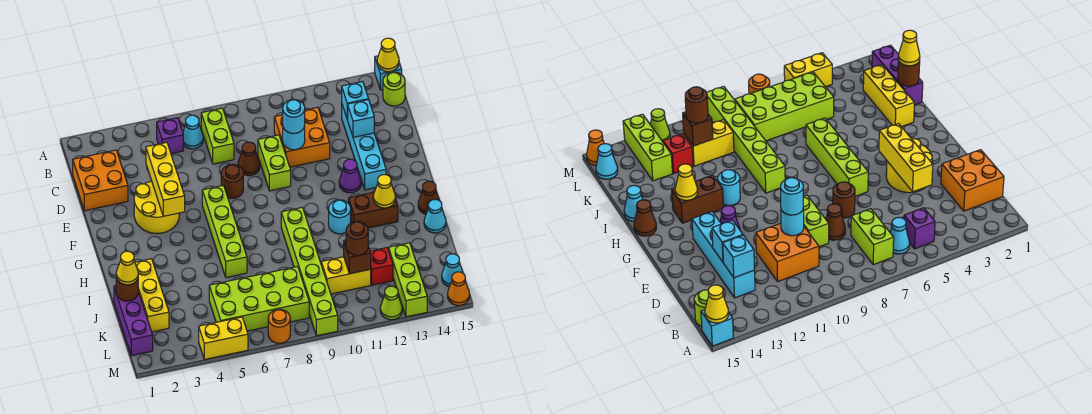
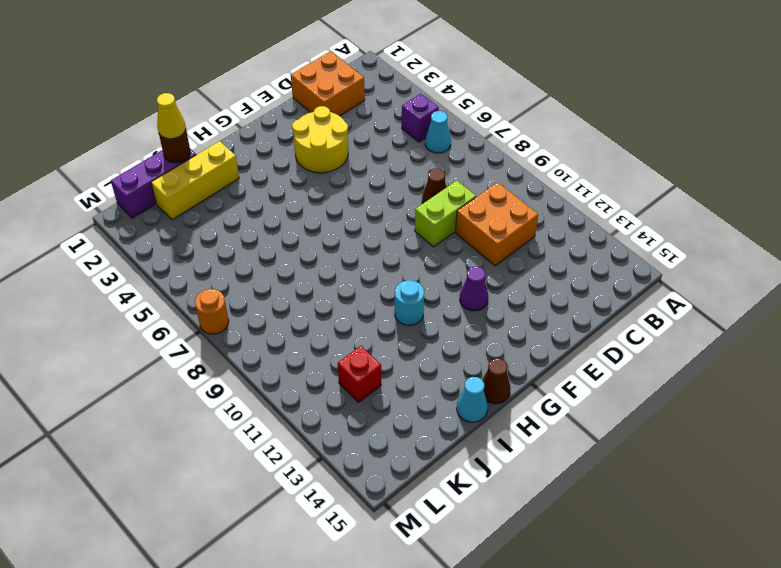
none -> cyan brick A15 level 1
none -> lime brick B7:C7 level 1
none -> lime round brick B15 level 1
none -> cyan brick C13:F13 level 1

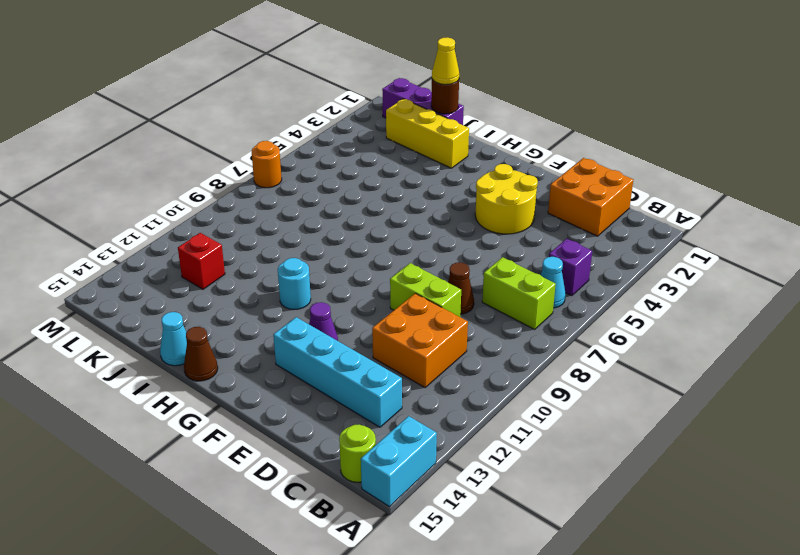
cyan brick A14:A15 level 1 -> cyan brick A15 level 1
none -> brown round brick E7 level 1
none -> lime brick F6:I6 level 1
none -> lime brick H9:M9 level 1
none -> brown brick H12:H13 level 1

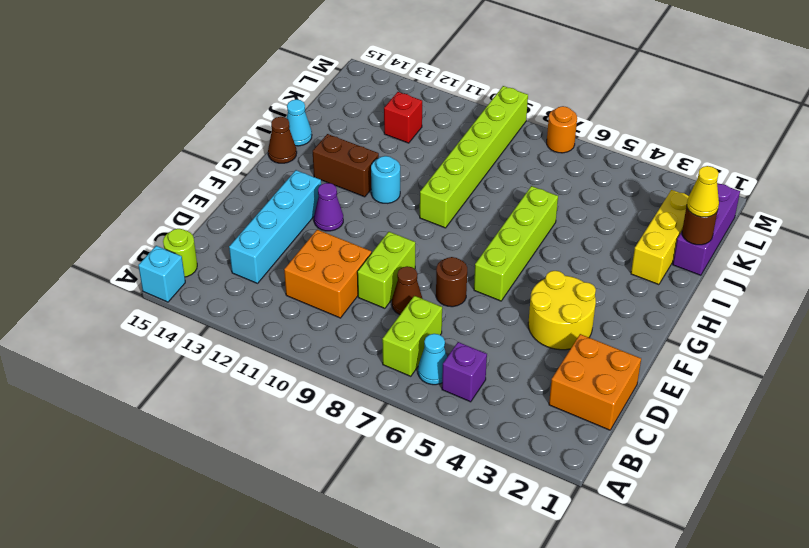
none -> lime brick K5:L8 level 1
none -> yellow brick K10:K11 level 1
none -> lime brick K13:M13 level 1
none -> cyan cone L15 level 1

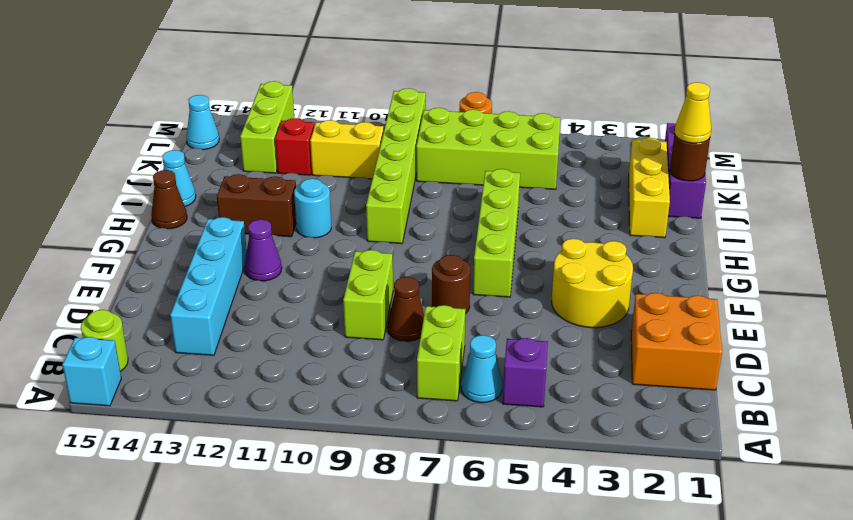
none -> orange brick C10:D11 level 1
none -> yellow brick M4:M5 level 1
none -> lime cone M12 level 1
none -> orange cone M15 level 1

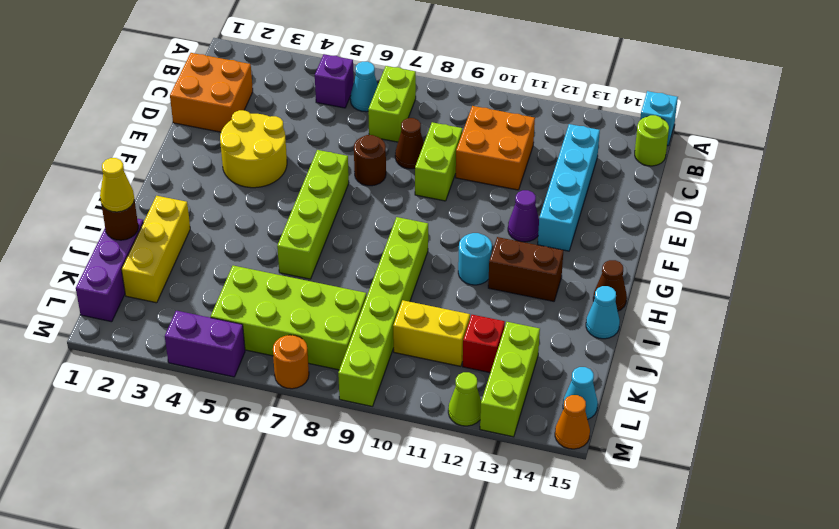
purple brick M4:M5 level 1 -> yellow brick M4:M5 level 1
none -> yellow cone A15 level 2
none -> cyan brick C13 level 2
none -> yellow brick D4:F4 level 2
none -> cyan round brick D10 level 2

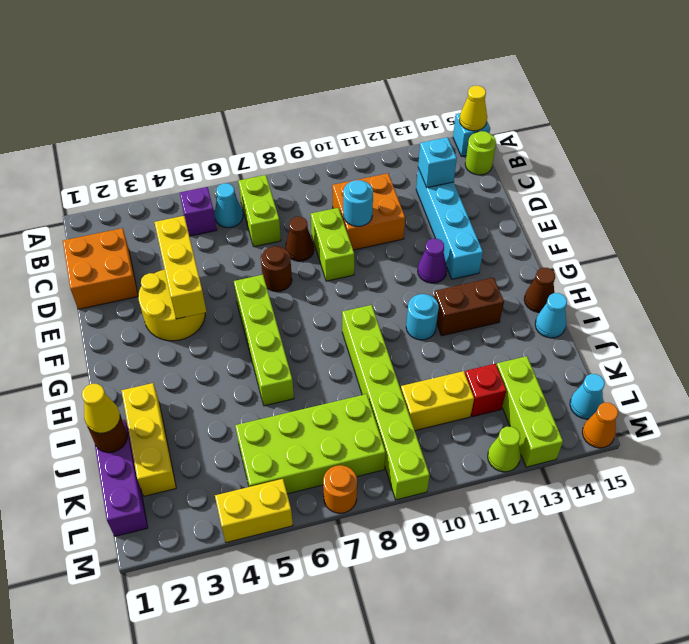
none -> cyan brick D13 level 2
none -> yellow cone H13 level 2
none -> brown brick K11 level 2
none -> cyan round brick D10 level 3

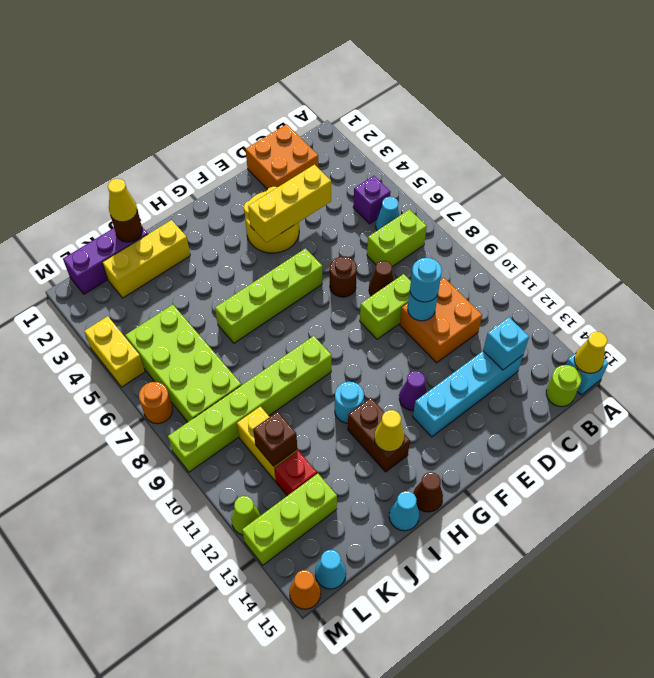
none -> cyan brick D13 level 2
none -> brown round brick K11 level 3

